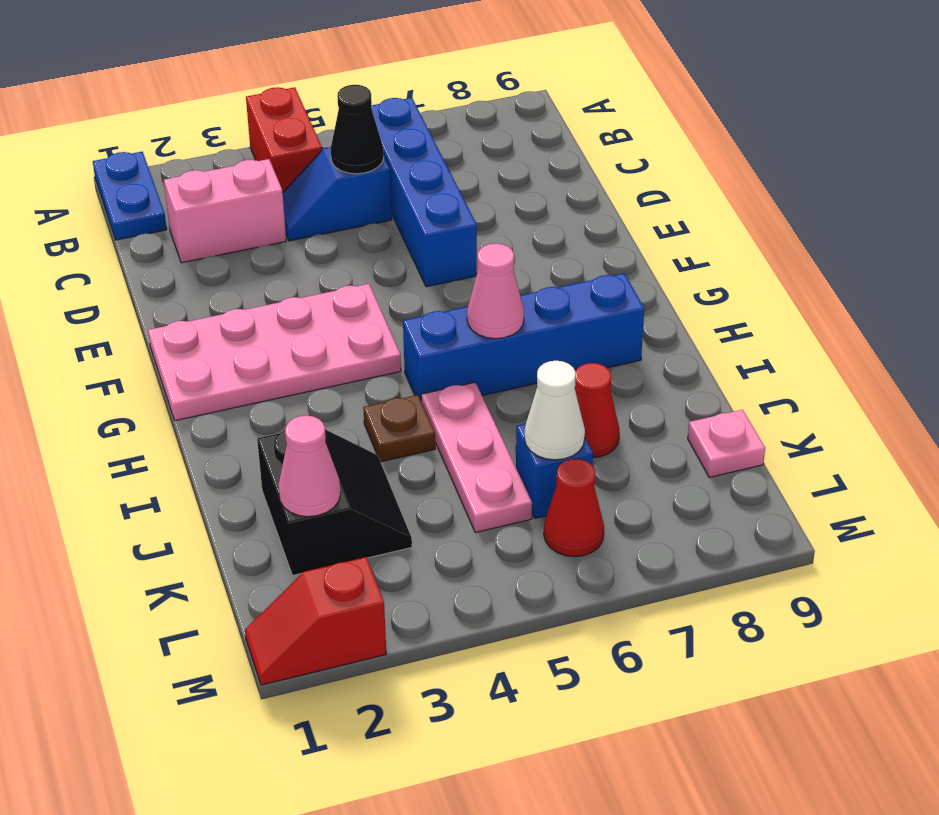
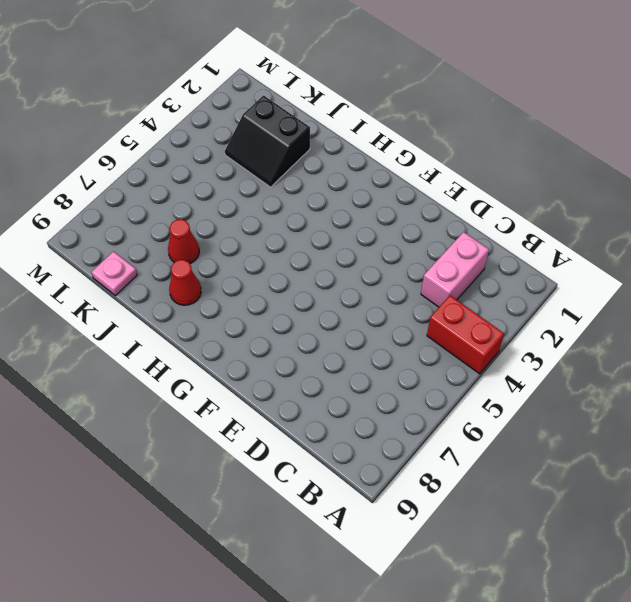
red cone I8 level 1 -> red cone L6 level 1
none -> blue plate A1:B1 level 1
none -> blue brick B6:E6 level 1
none -> blue slope C4:C5 level 1 top 5

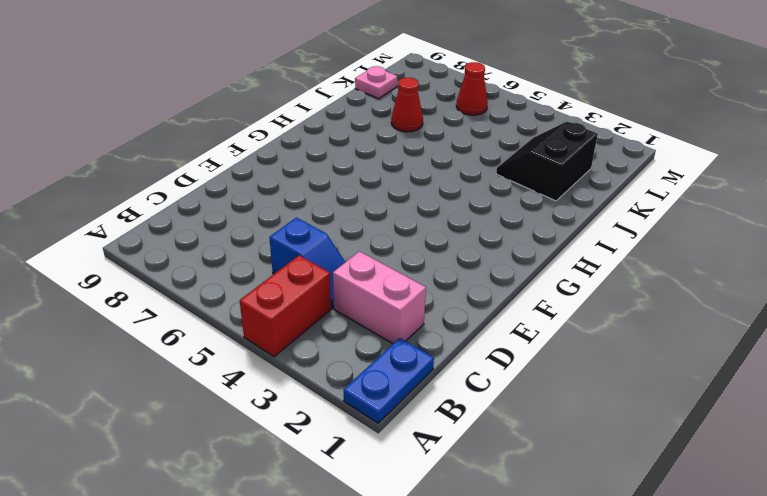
none -> blue brick B6:E6 level 1
none -> pink plate F1:G4 level 1
none -> blue brick H5:H8 level 1

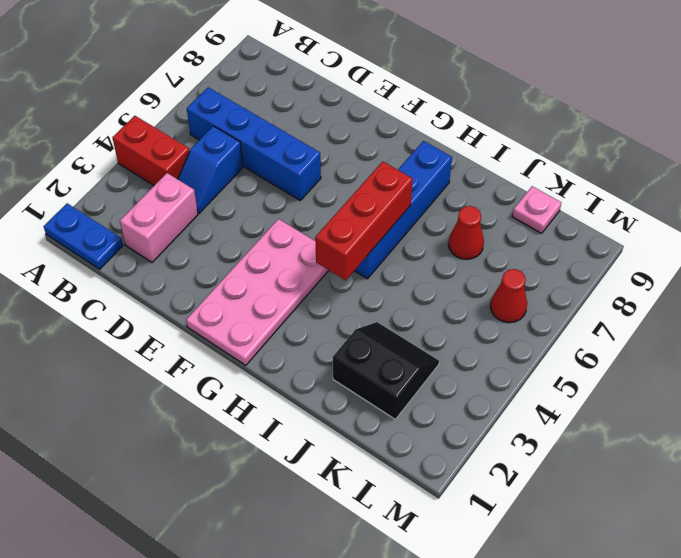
red brick H4:H6 level 2 -> pink cone H6 level 2
none -> brown plate I4 level 1
none -> pink plate I5:K5 level 1
none -> blue brick K6 level 1

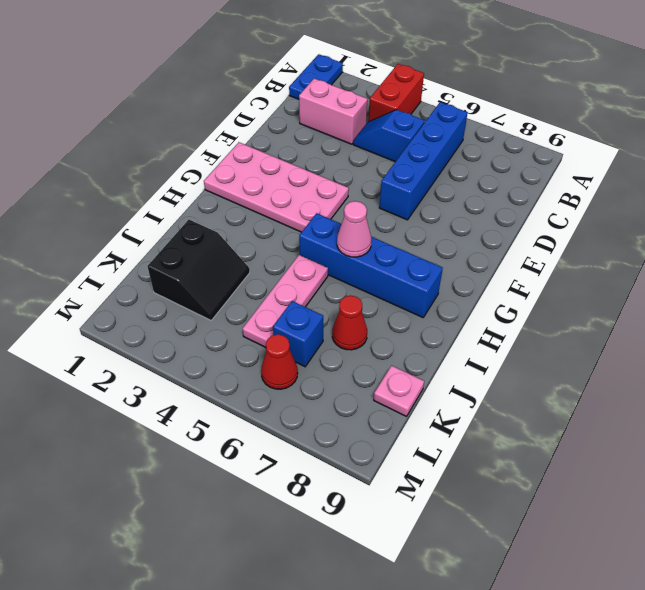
none -> brown plate I4 level 1
none -> red slope M1:M2 level 1 top 2
none -> black cone C5 level 2

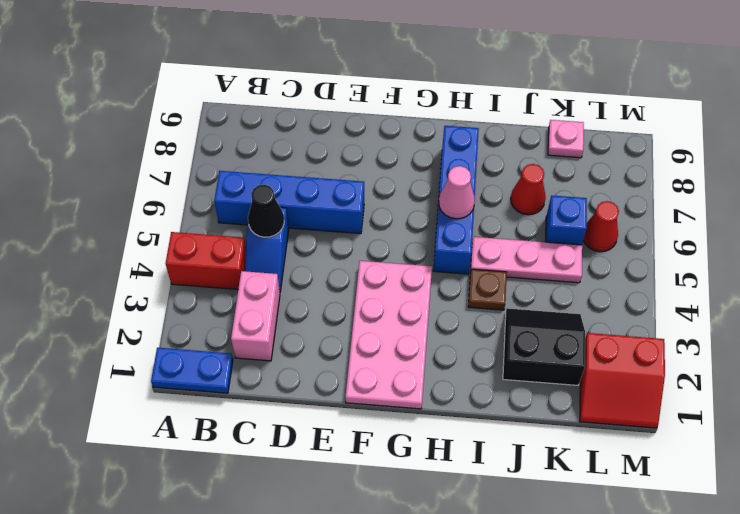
red slope L1:M2 level 1 top 2 -> red slope M1:M2 level 1 top 2
none -> pink cone K2 level 2
none -> white cone K6 level 2

